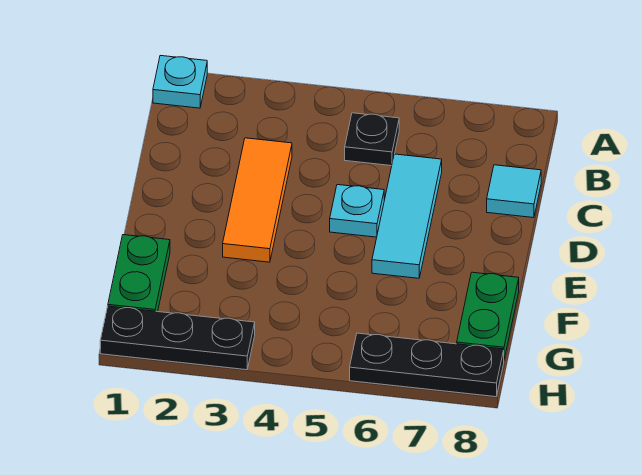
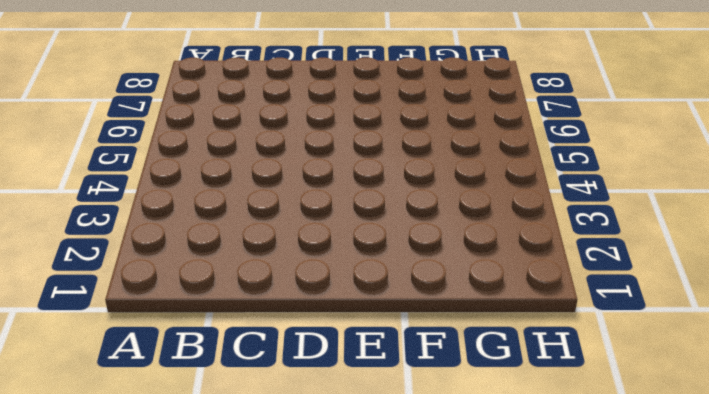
none -> cyan plate A1 level 1
none -> black plate B5 level 1

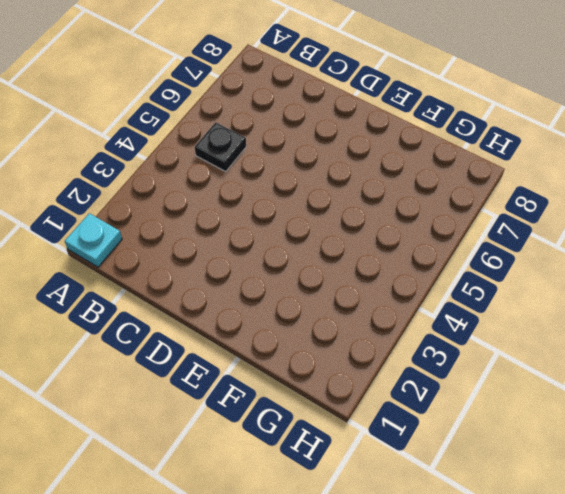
none -> orange tile C3:E3 level 1
none -> cyan tile C6:E6 level 1

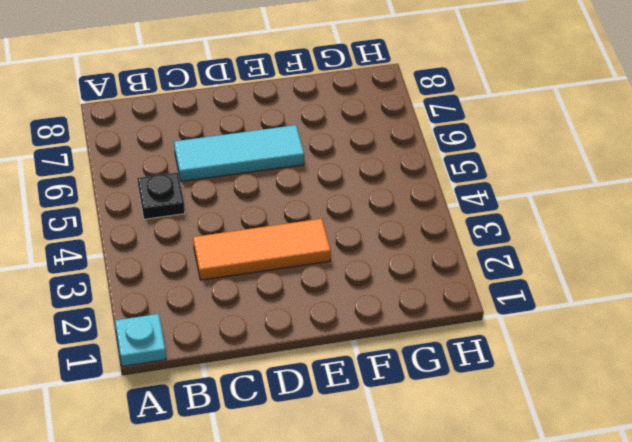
none -> cyan tile C8 level 1
none -> cyan plate D5 level 1

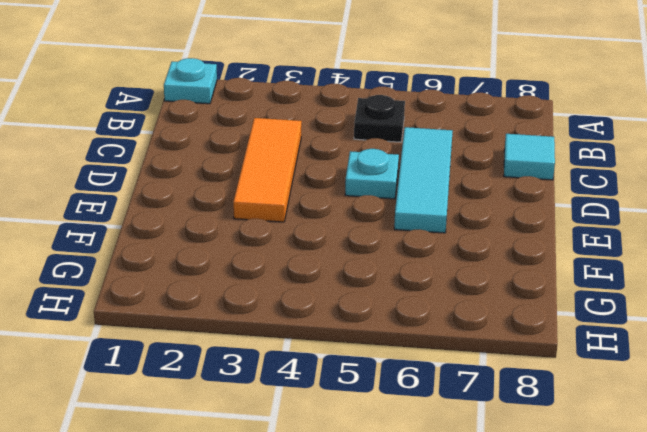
none -> green plate F1:G1 level 1
none -> green plate F8:G8 level 1

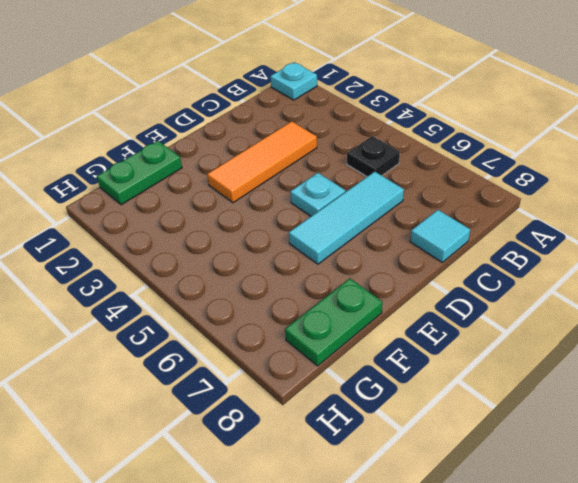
none -> black plate H1:H3 level 1
none -> black plate H6:H8 level 1

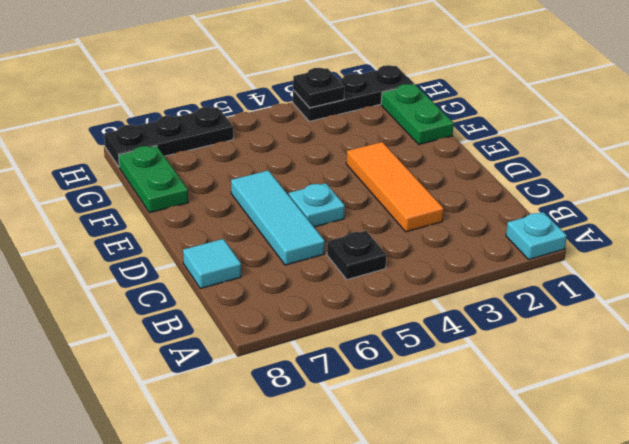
black plate H3 level 2 -> none

